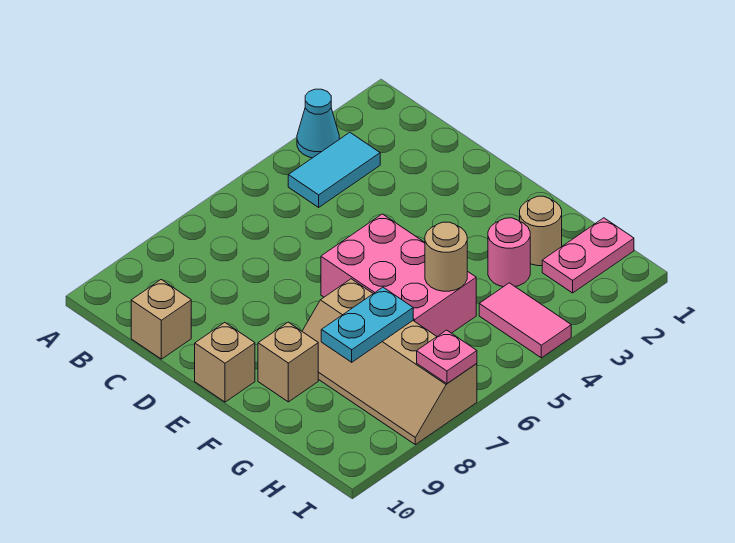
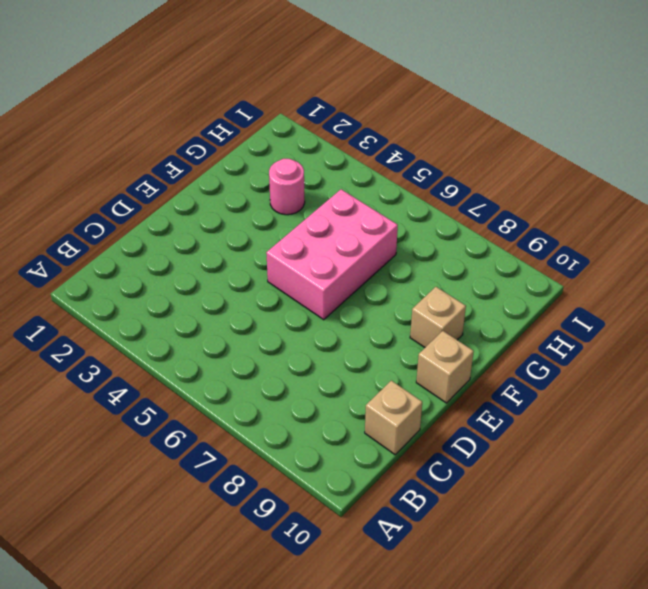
none -> cyan cone A3 level 1
none -> cyan tile B3:B4 level 1
none -> tan slope F7:I8 level 1 top 7

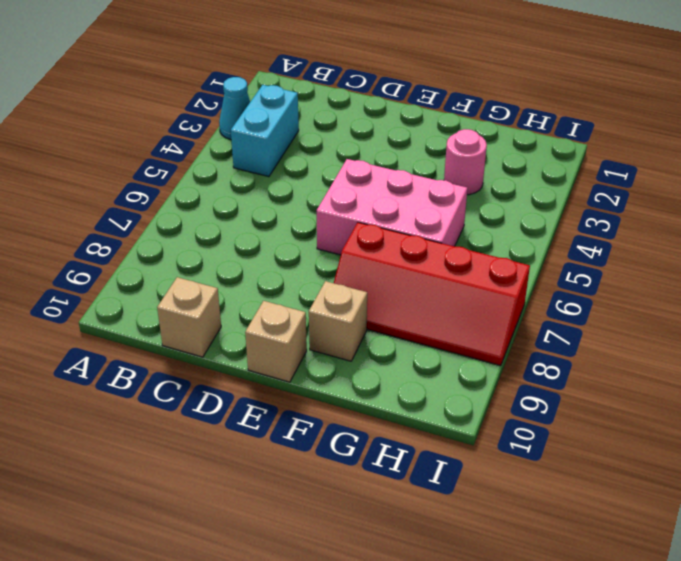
cyan brick B3:B4 level 1 -> cyan tile B3:B4 level 1
red slope F7:I8 level 1 top 7 -> tan slope F7:I8 level 1 top 7
none -> tan round brick G2 level 1
none -> pink plate H1:H2 level 1
none -> pink tile H4:I4 level 1

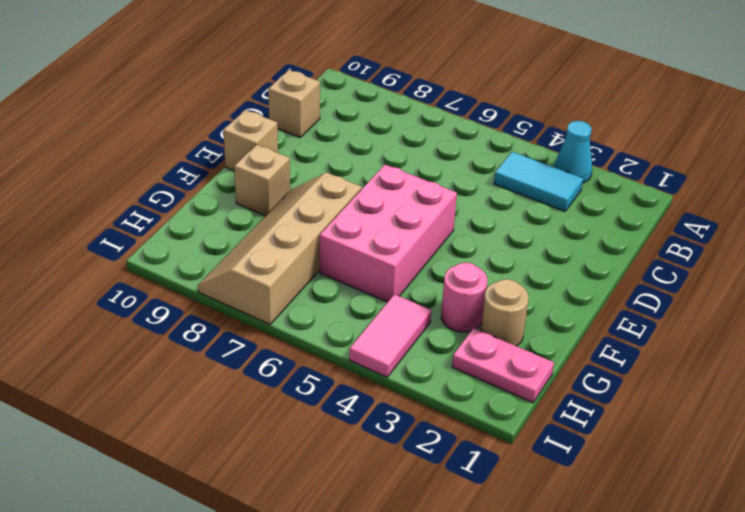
none -> tan round brick G5 level 2
none -> cyan plate G7:G8 level 2
none -> pink plate I7 level 2

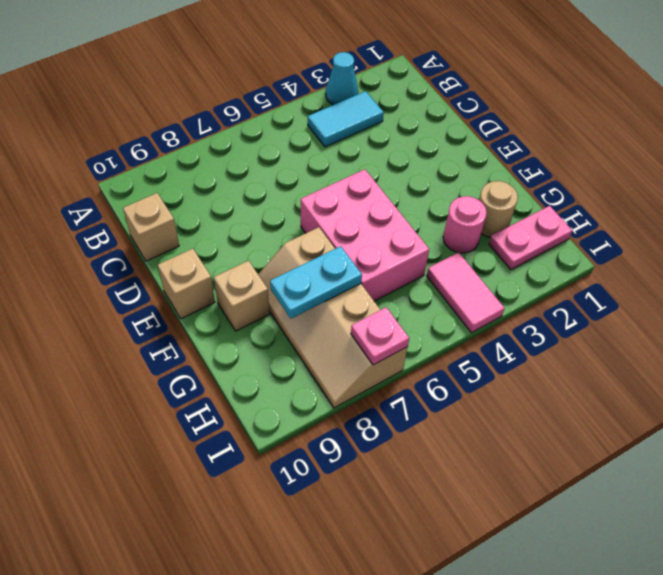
none -> tan round brick G5 level 2

